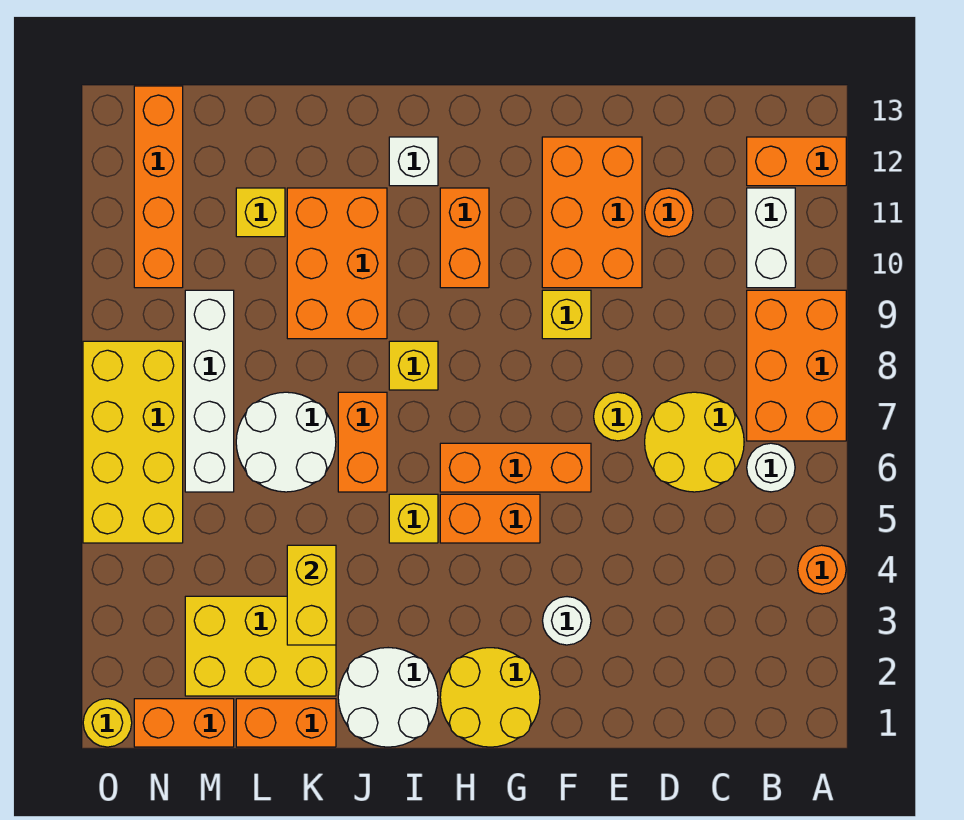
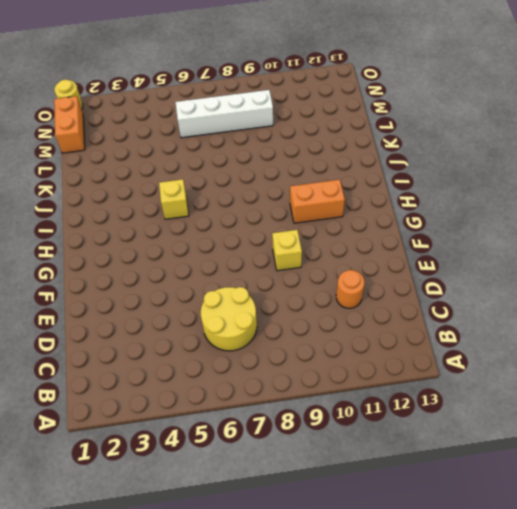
none -> orange round brick A4 level 1
none -> orange brick A7:B9 level 1
none -> orange brick A12:B12 level 1
none -> white round brick B6 level 1

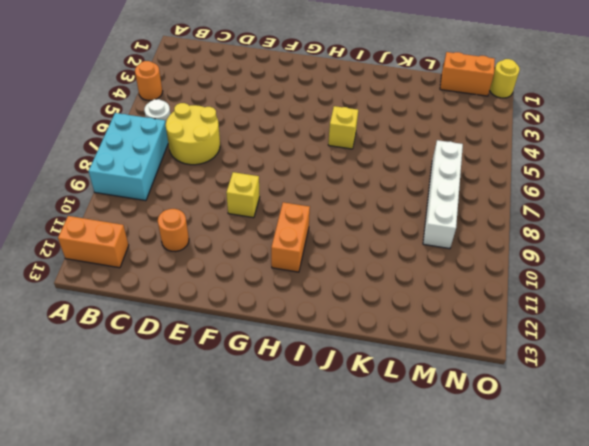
cyan brick A7:B9 level 1 -> orange brick A7:B9 level 1
none -> white brick B10:B11 level 1
none -> yellow round brick E7 level 1
none -> orange brick E10:F12 level 1
none -> white round brick F3 level 1

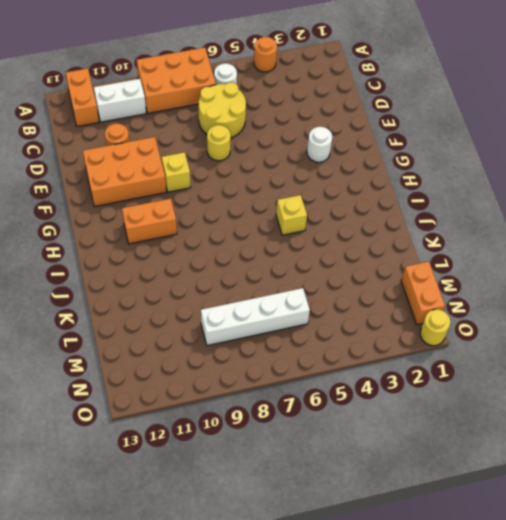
none -> orange brick F6:H6 level 1
none -> yellow round brick G1:H2 level 1
none -> orange brick G5:H5 level 1
none -> white round brick I1:J2 level 1

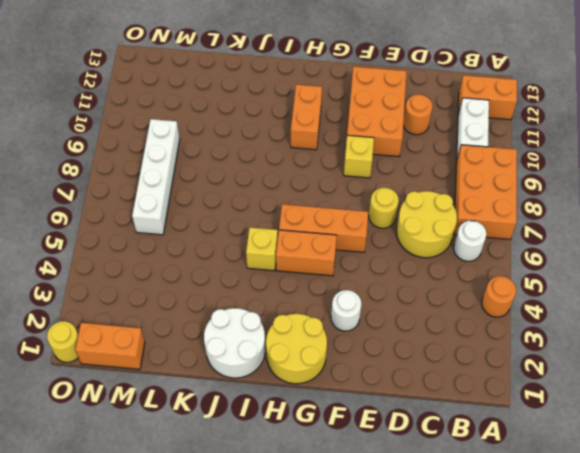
none -> yellow brick I8 level 1
none -> white brick I12 level 1
none -> orange brick J6:J7 level 1
none -> orange brick J9:K11 level 1

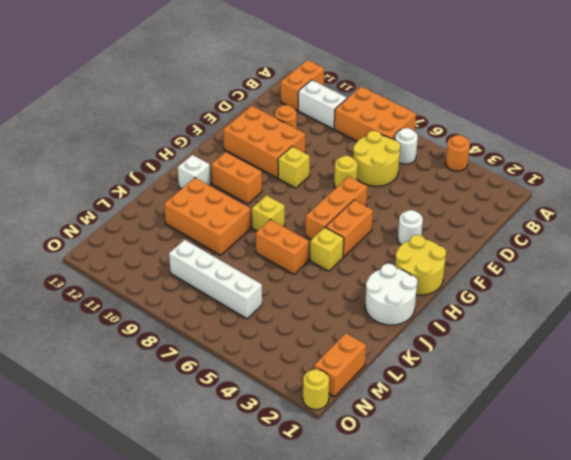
none -> orange brick K1:L1 level 1
none -> yellow brick K2:M3 level 1
none -> white round brick K6:L7 level 1
none -> yellow brick L11 level 1

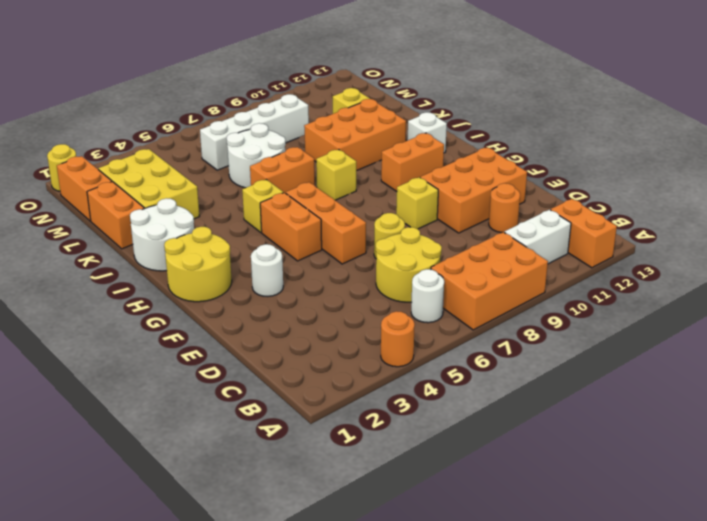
none -> yellow brick N5:O8 level 1
none -> orange brick N10:N13 level 1
none -> yellow brick K3:K4 level 2

